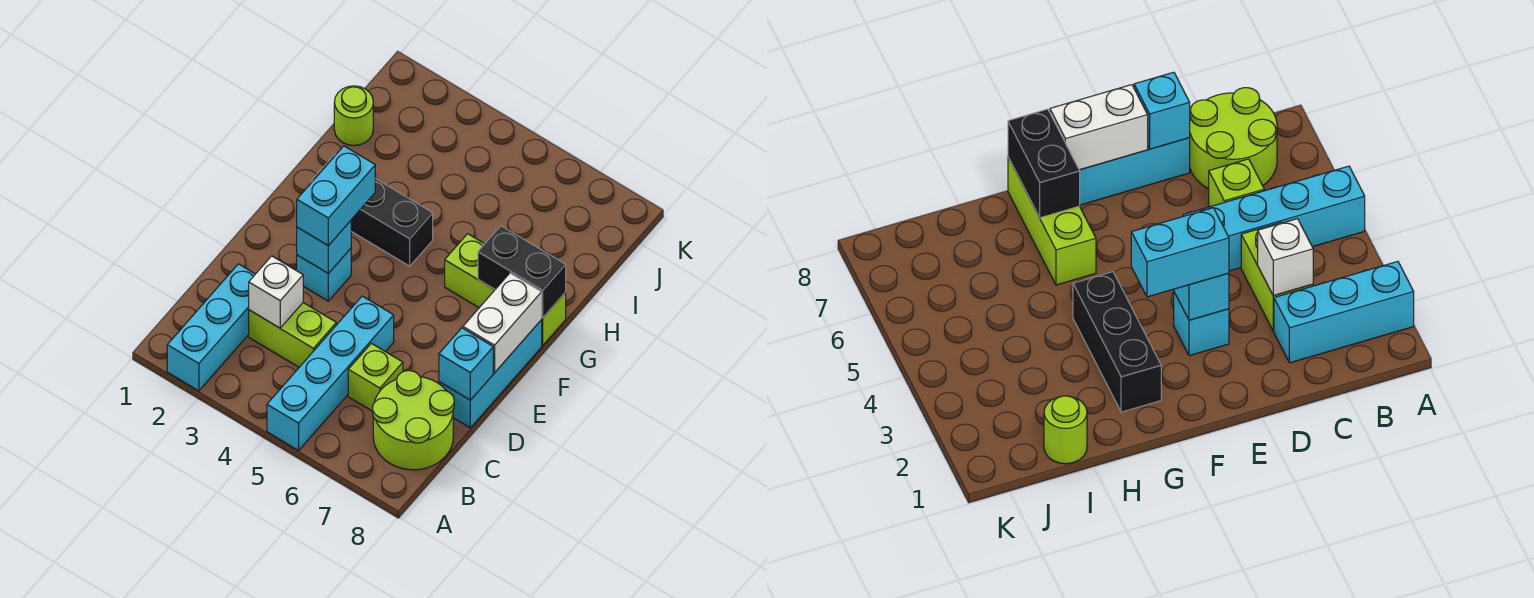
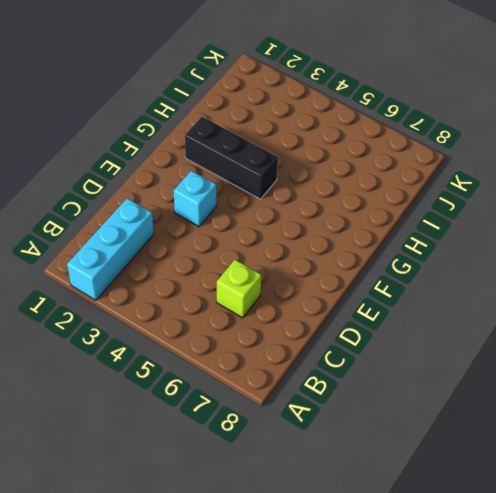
none -> cyan brick A5:D5 level 1
none -> lime round brick B7:C8 level 1
none -> lime brick C3:C4 level 1

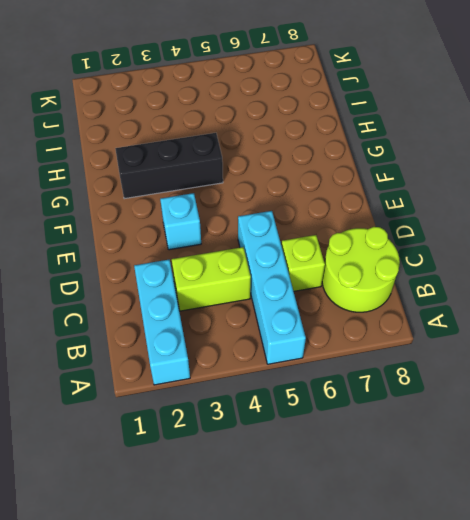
none -> cyan brick D8:F8 level 1
none -> lime brick G6:G8 level 1
none -> lime round brick I1 level 1

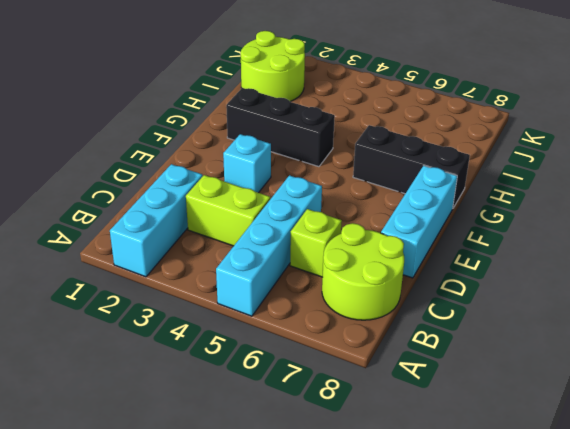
black brick G6:G8 level 1 -> lime brick G6:G8 level 1
lime round brick I1:J2 level 1 -> lime round brick I1 level 1
none -> white brick C3 level 2
none -> cyan brick D8 level 2
none -> cyan brick E3 level 2

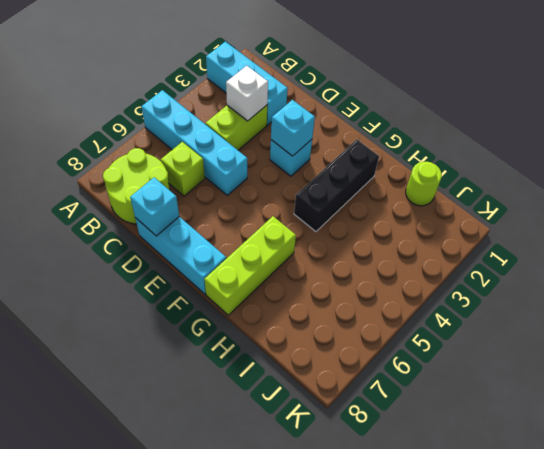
none -> white brick E8:F8 level 2
none -> black brick G7:G8 level 2
none -> cyan brick E3:F3 level 3

